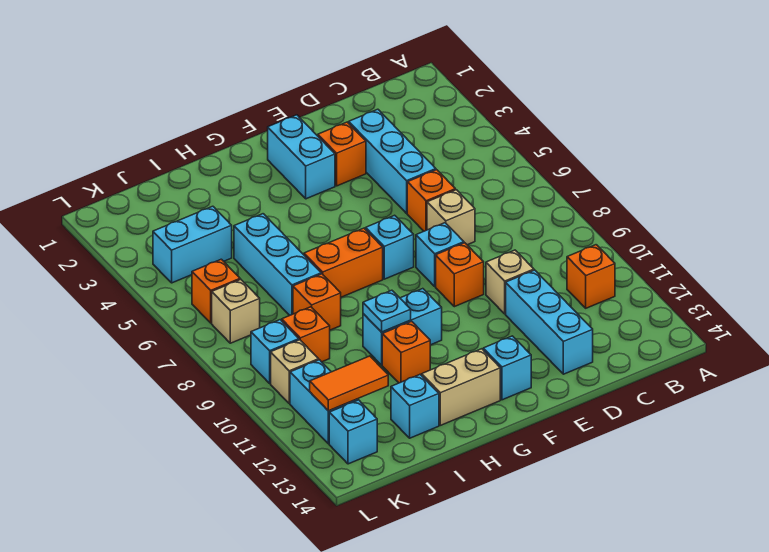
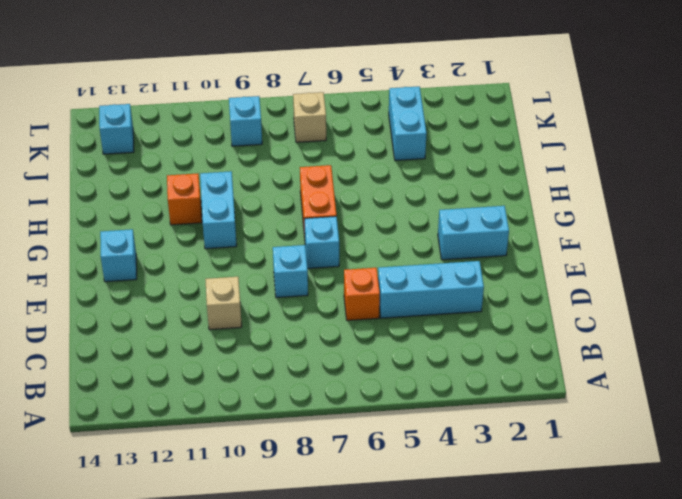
none -> orange brick B11 level 1
none -> tan brick D7 level 1
none -> cyan brick D11:D13 level 1

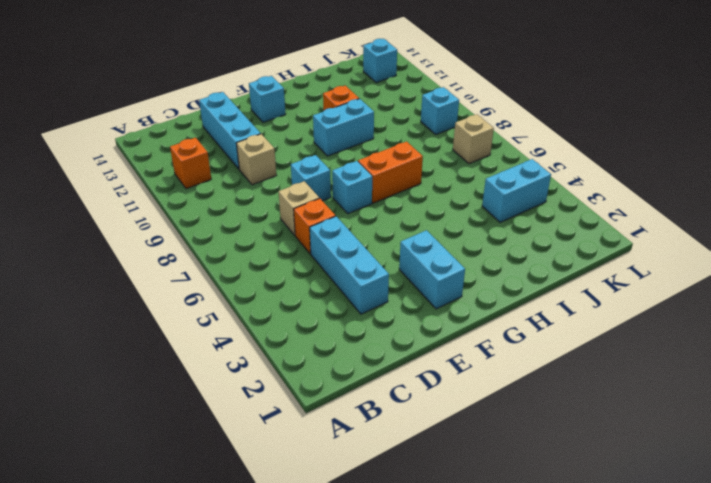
none -> orange brick E3 level 1
none -> orange brick E9 level 1
none -> tan brick G13:H13 level 1

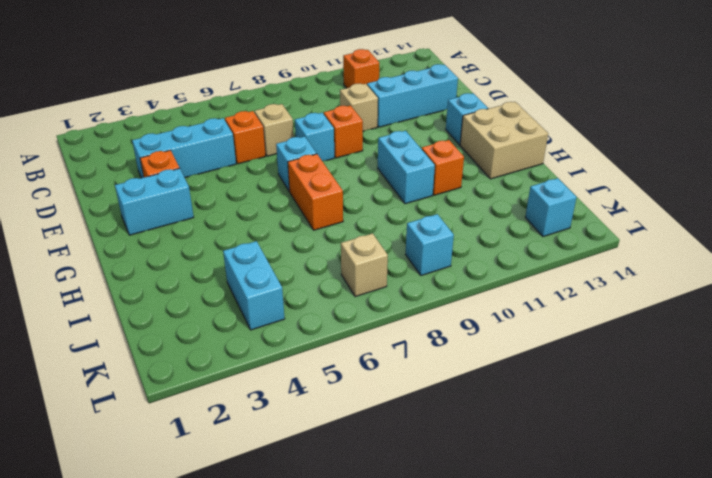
tan brick G13:H14 level 1 -> tan brick G13:H13 level 1
none -> cyan brick I5:I7 level 1
none -> orange brick I8 level 1
none -> cyan brick I13 level 1

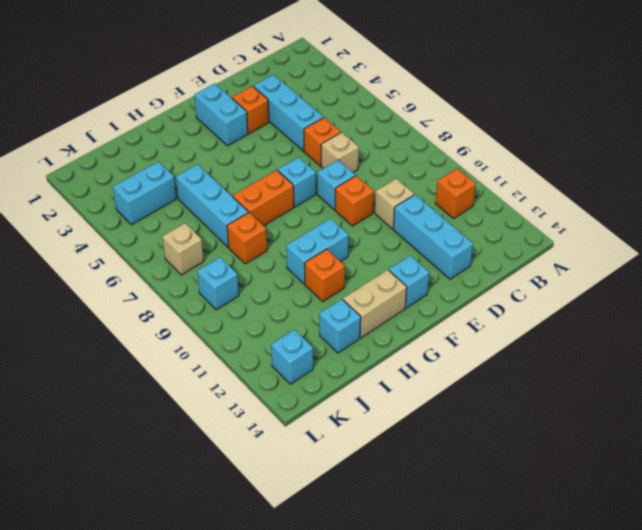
none -> orange brick J9 level 1
none -> orange brick K6 level 1
none -> tan brick K10 level 1

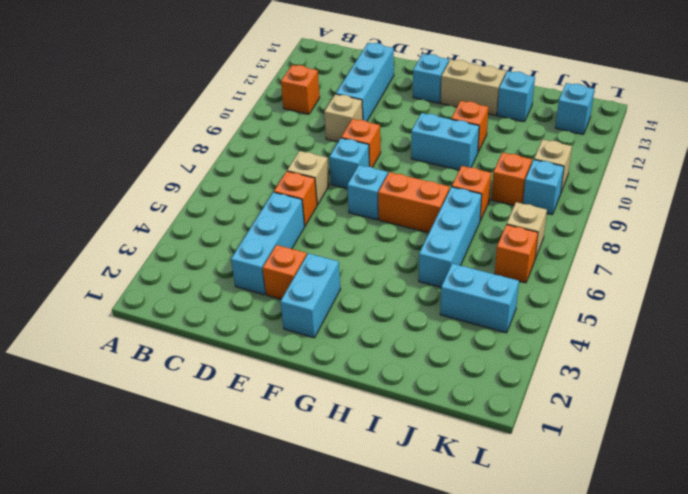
none -> cyan brick K11:K12 level 1
none -> cyan plate H10 level 2
none -> orange tile J12:K12 level 2

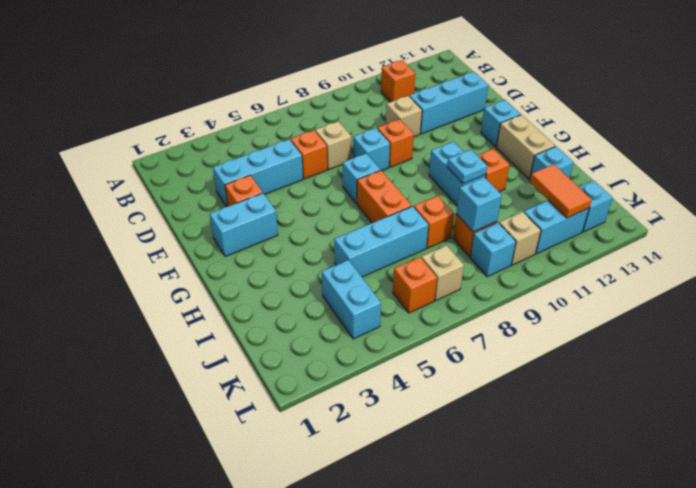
cyan brick J9 level 2 -> none

